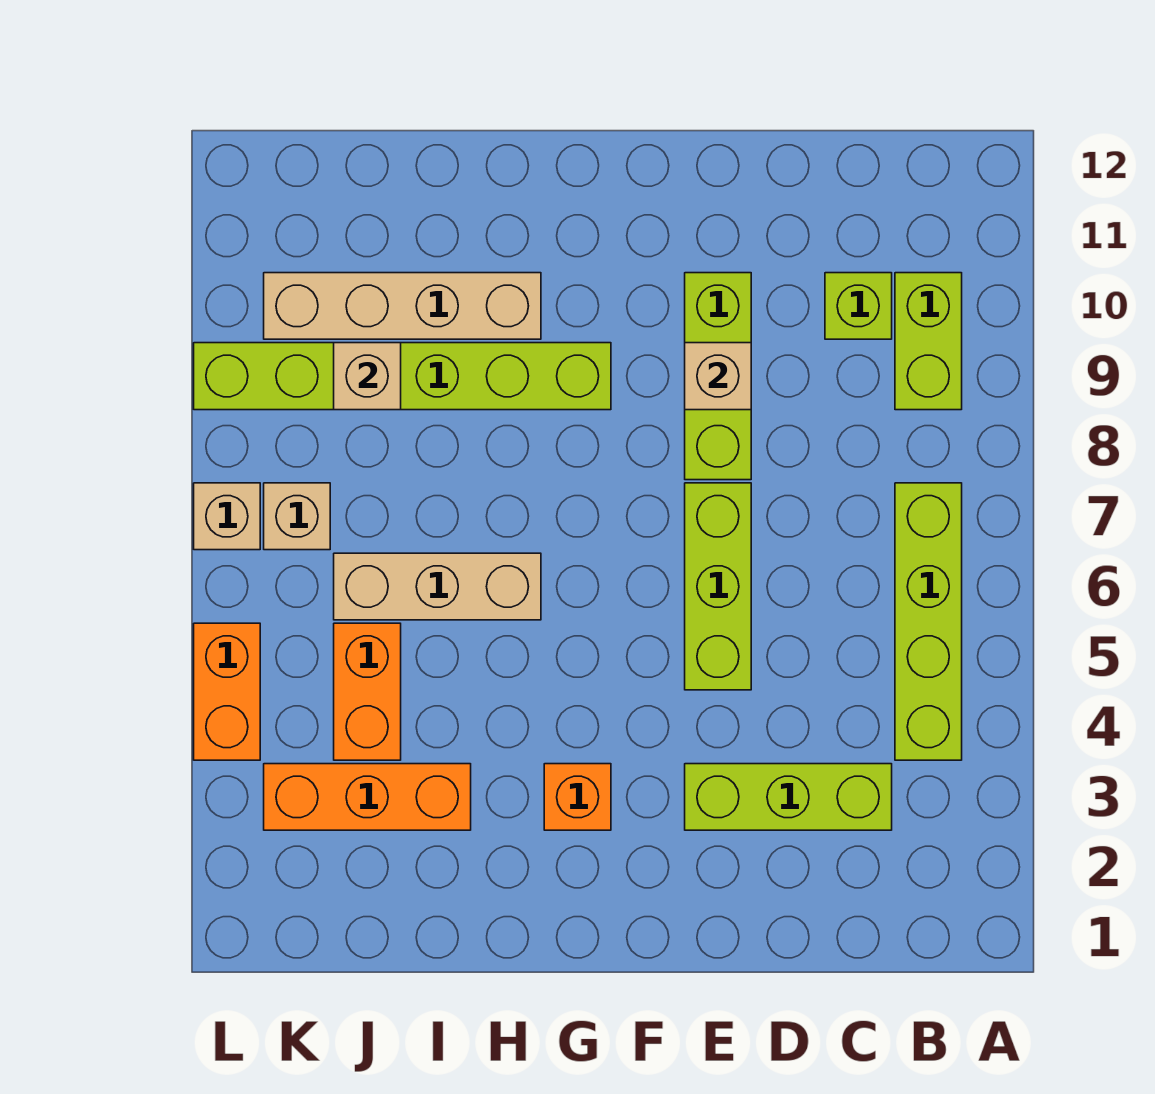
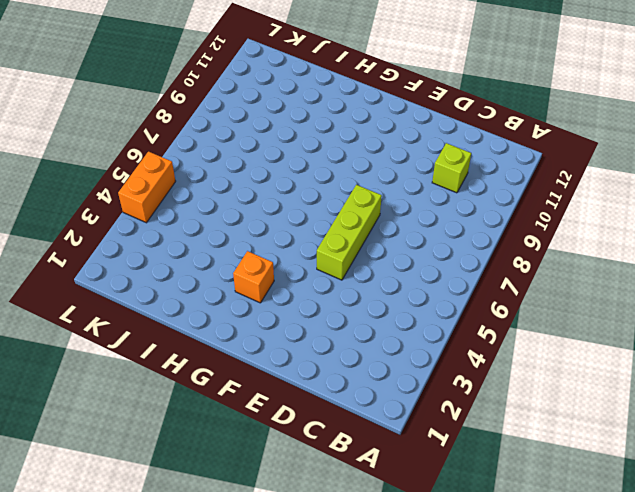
none -> lime brick B4:B7 level 1
none -> lime brick B9:B10 level 1
none -> lime brick C3:E3 level 1

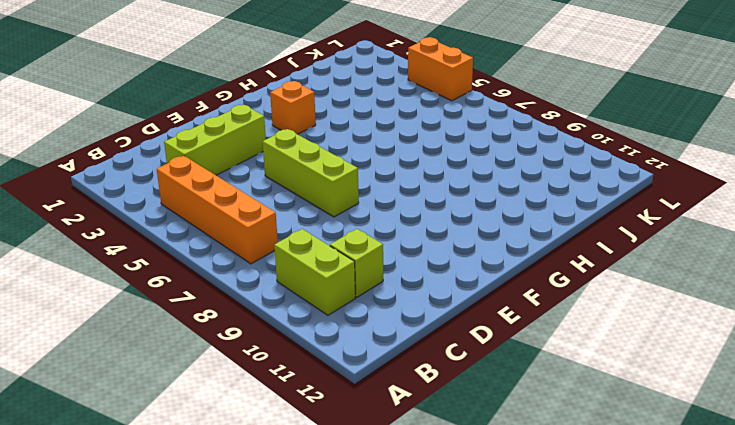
orange brick B4:B7 level 1 -> lime brick B4:B7 level 1
none -> lime brick E8:E10 level 1
none -> lime brick G9:L9 level 1
none -> tan brick H6:J6 level 1

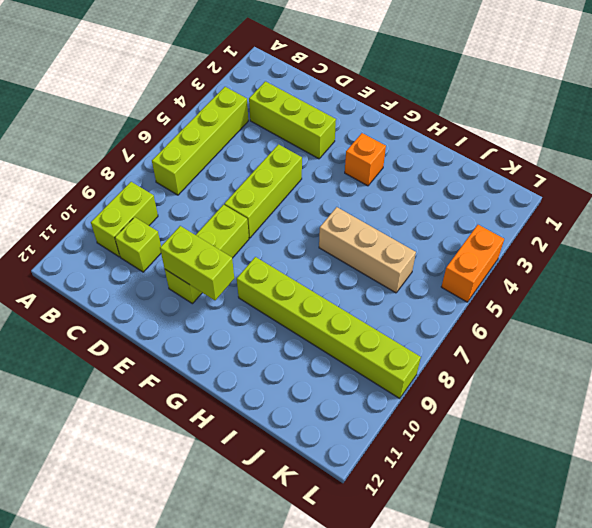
lime brick E10:F10 level 2 -> none
none -> tan brick H10:K10 level 1
none -> orange brick I3:K3 level 1
none -> orange brick J4:J5 level 1

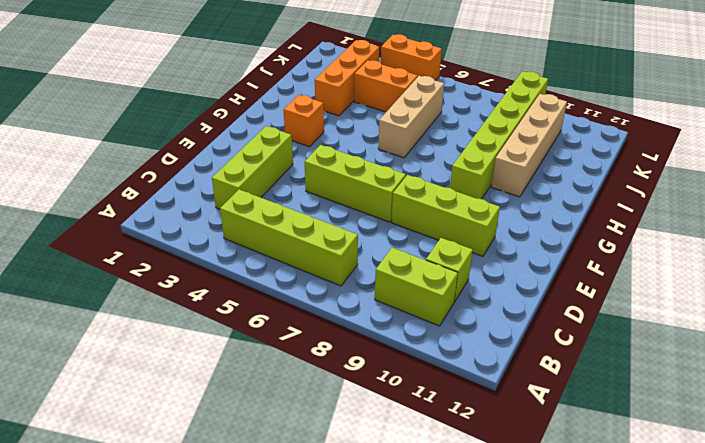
none -> tan brick K7 level 1
none -> tan brick L7 level 1
none -> tan brick E9 level 2

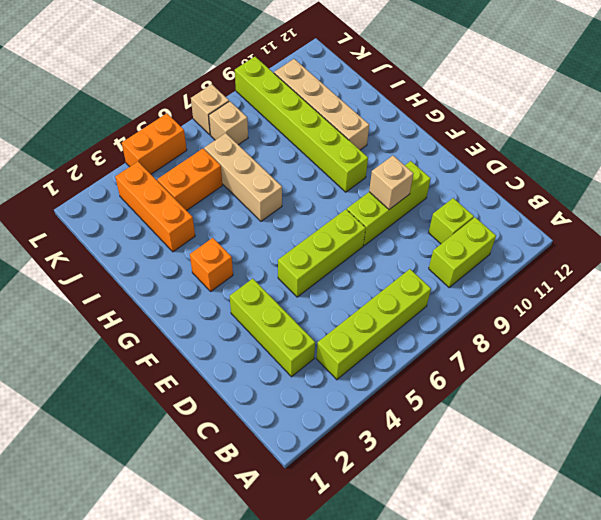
none -> tan brick J9 level 2

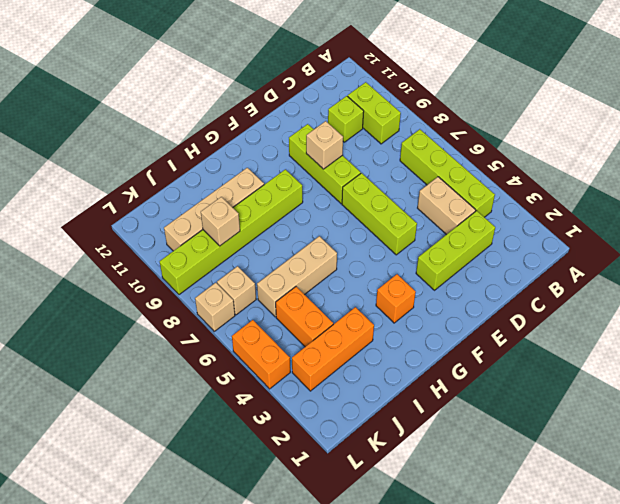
tan brick C4:C5 level 1 -> none

